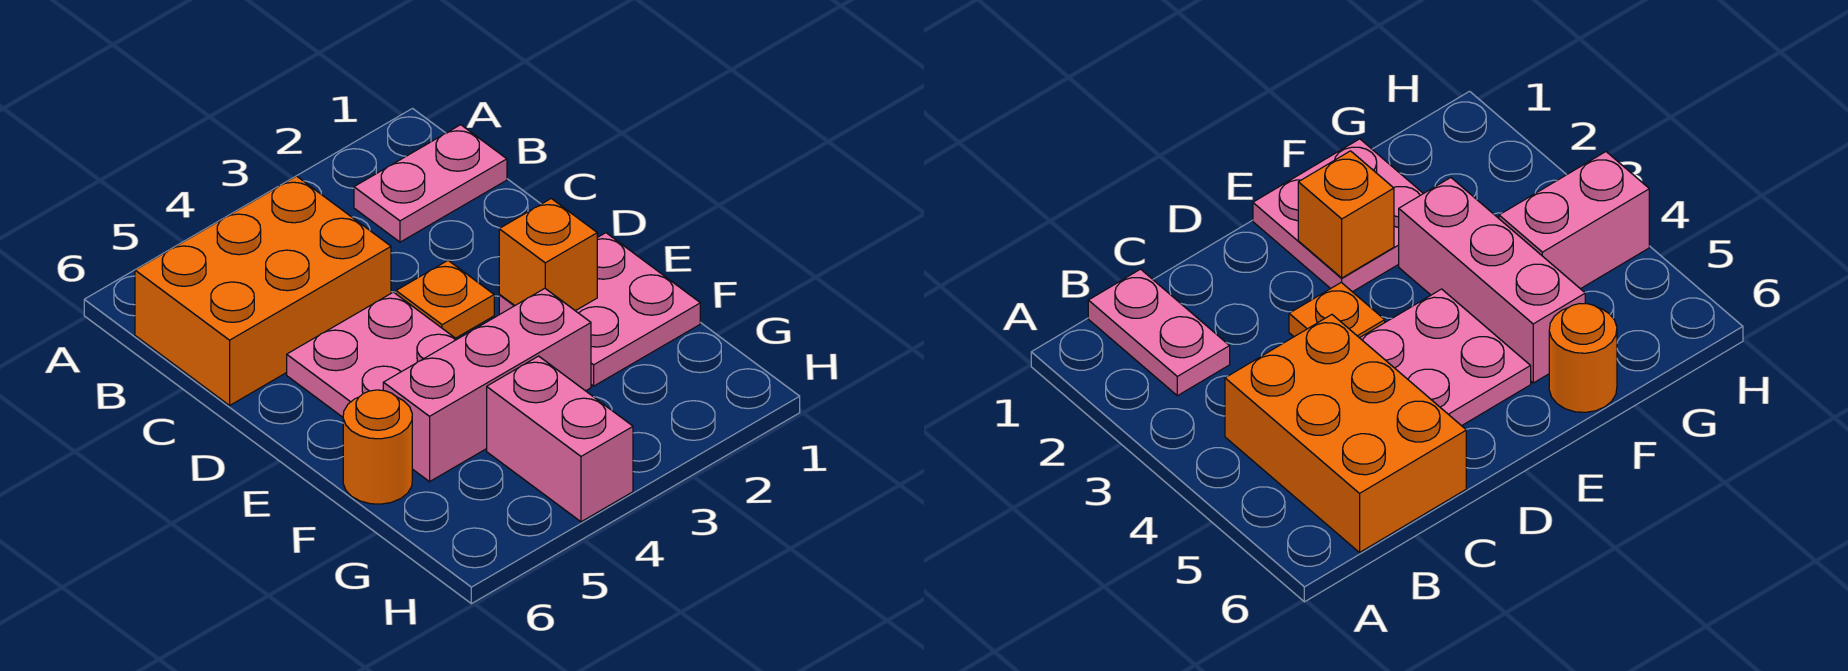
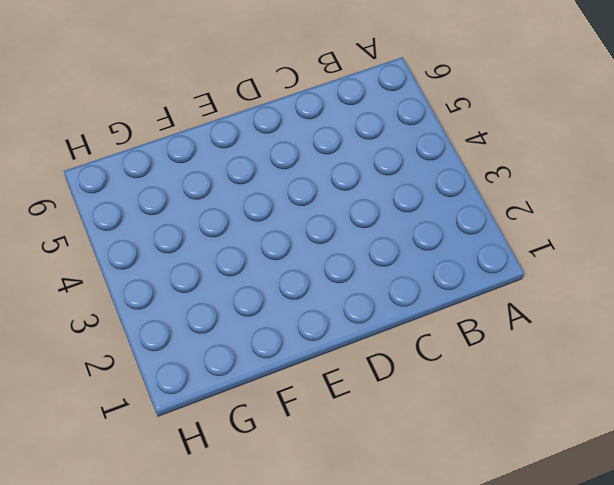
none -> pink plate B1:B2 level 1
none -> orange brick B4:C6 level 1

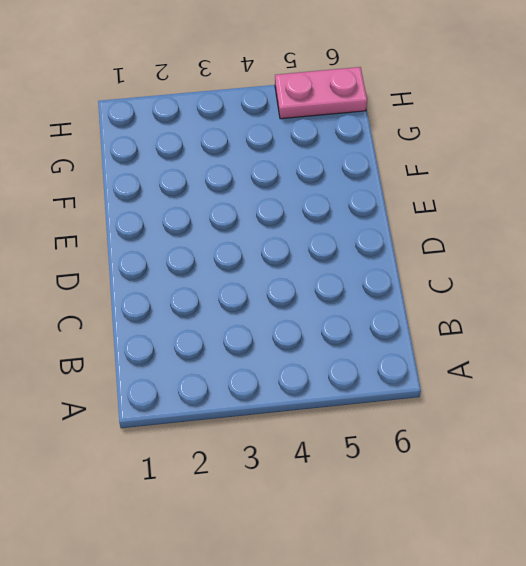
pink plate H5:H6 level 1 -> pink plate B1:B2 level 1
none -> orange brick B4:C6 level 1
none -> orange plate D3 level 1

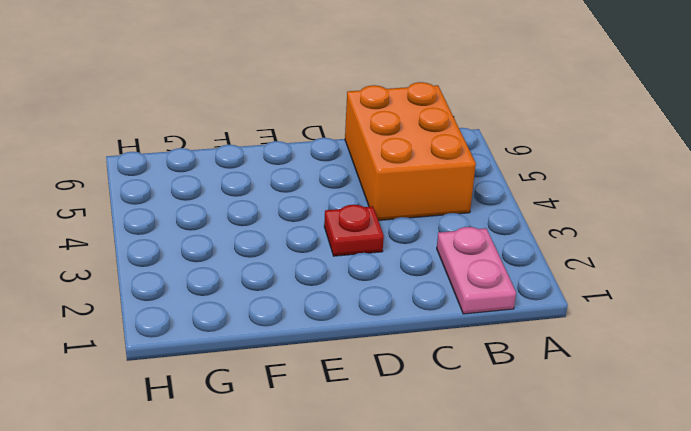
red plate D3 level 1 -> orange plate D3 level 1
none -> pink plate D4:E5 level 1
none -> pink plate E1:F2 level 1

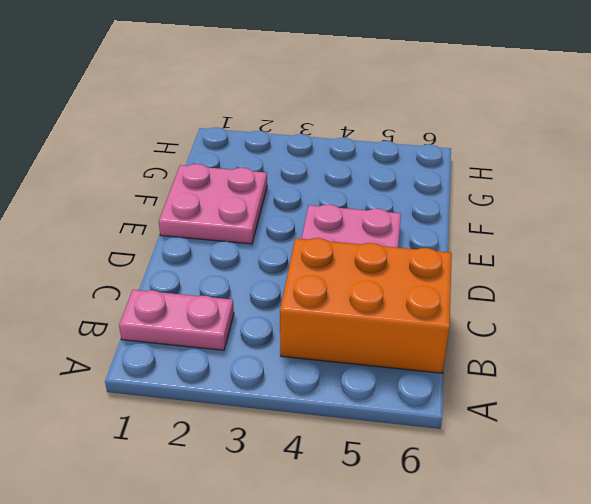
none -> orange plate D3 level 1
none -> pink brick F3:F5 level 1

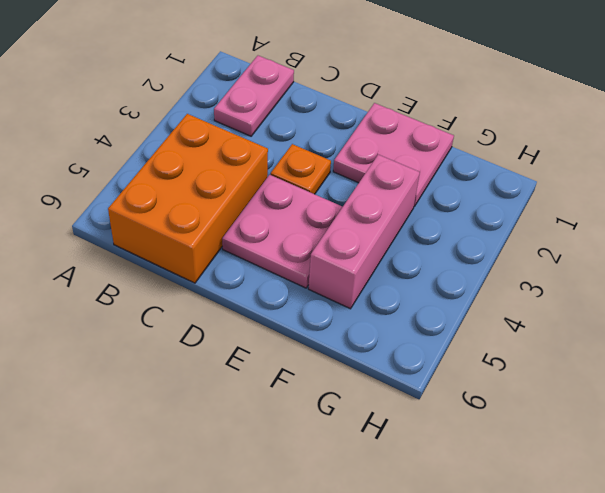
none -> orange round brick F6 level 1
none -> pink brick G4:H4 level 1

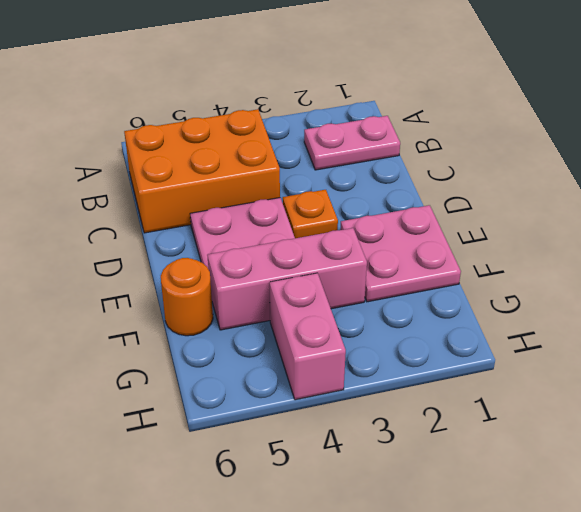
none -> orange brick E2 level 2

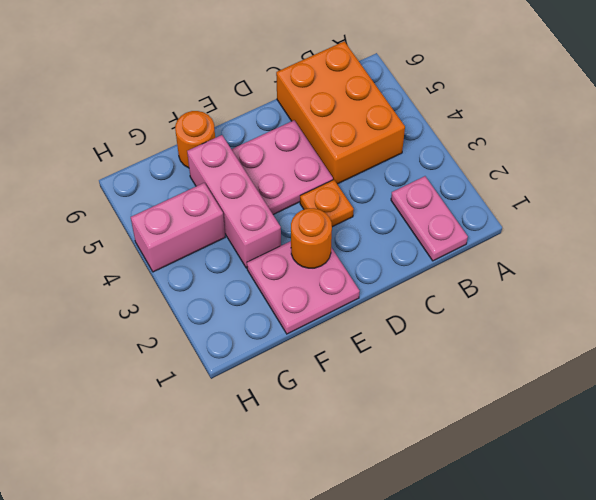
orange round brick E2 level 2 -> orange brick E2 level 2

